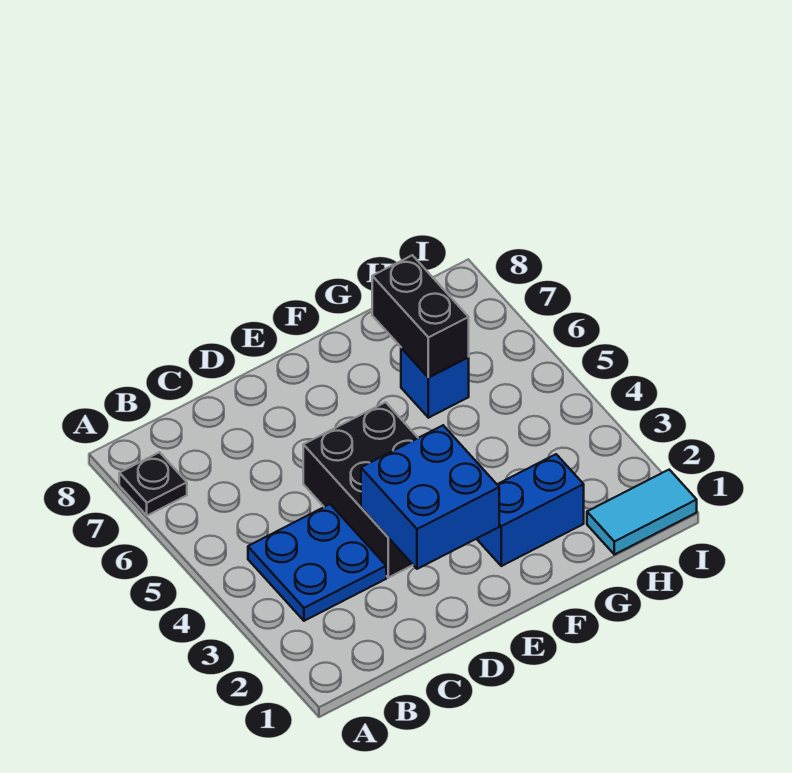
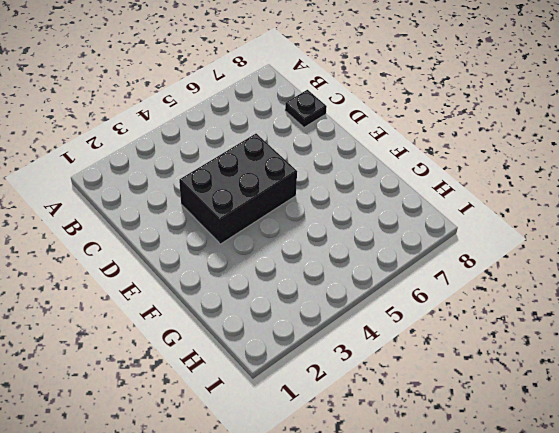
black plate C8 level 1 -> black plate A7 level 1
none -> blue plate B3:C4 level 1
none -> blue brick F2:G2 level 1

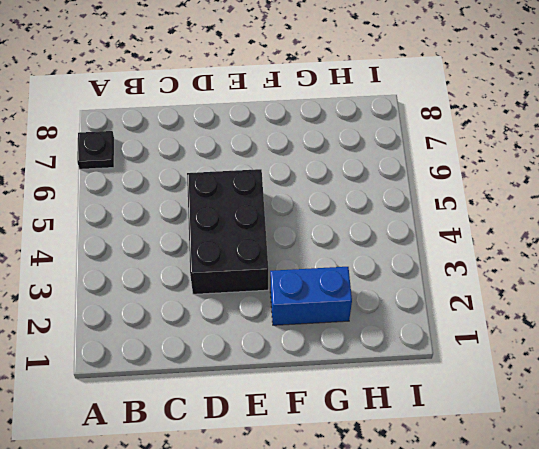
none -> blue plate B3:C4 level 1
none -> blue brick G6 level 1

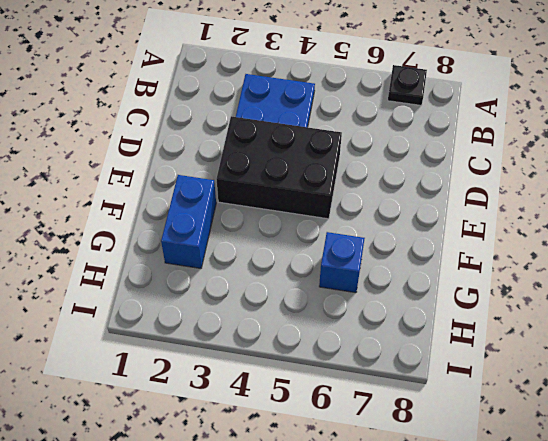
none -> cyan tile H1:I1 level 1
none -> blue brick D2:E3 level 2

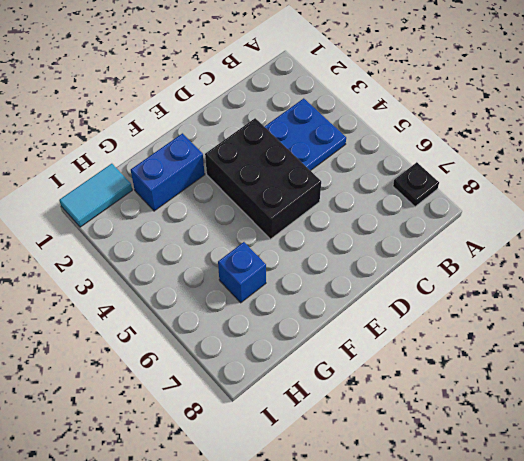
none -> blue brick D2:E3 level 2
none -> black brick G6:G7 level 2

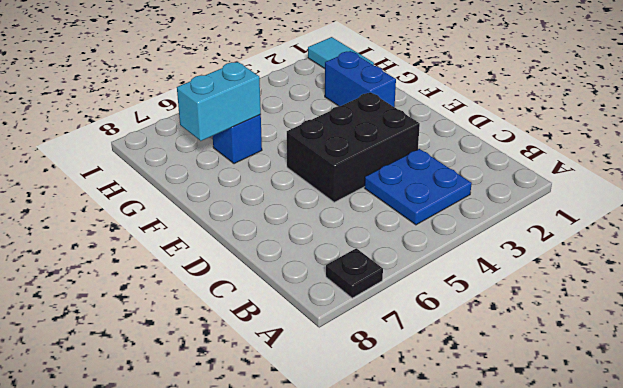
cyan brick G6:G7 level 2 -> black brick G6:G7 level 2
none -> blue brick D2:E3 level 2

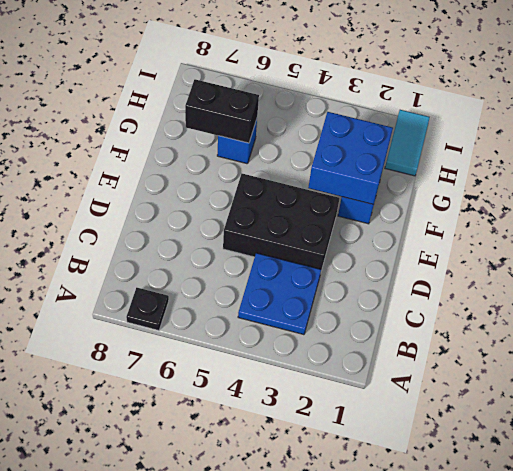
blue brick F2:G3 level 2 -> blue brick D2:E3 level 2

